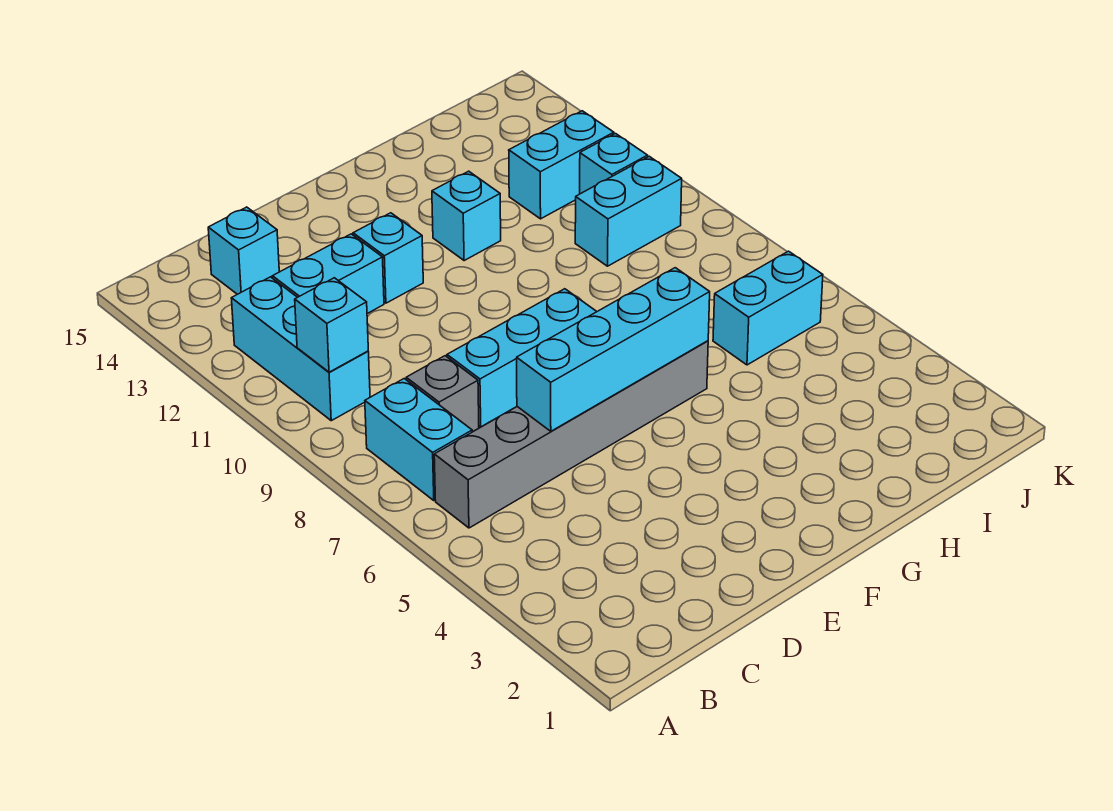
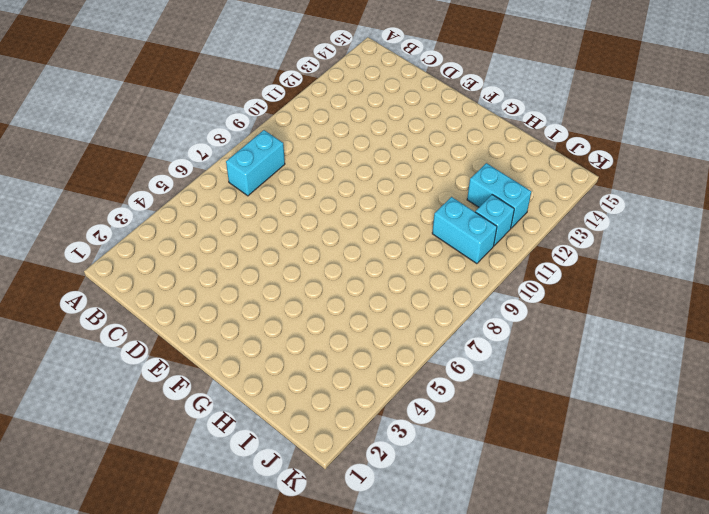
none -> grey brick B6:G6 level 1
none -> cyan brick B10:B12 level 1
none -> grey brick C8 level 1

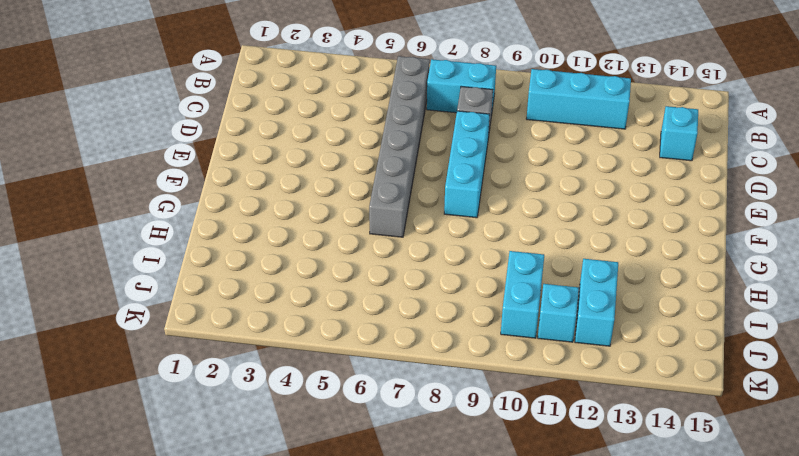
none -> cyan brick C12:D12 level 1
none -> cyan brick E12 level 1
none -> cyan brick G12 level 1

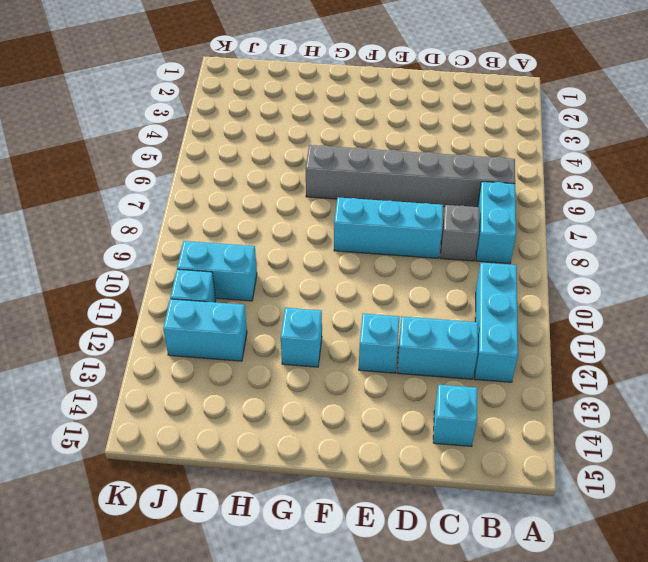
none -> cyan brick I6:J6 level 1
none -> cyan brick B10 level 2
none -> cyan brick D6:G6 level 2

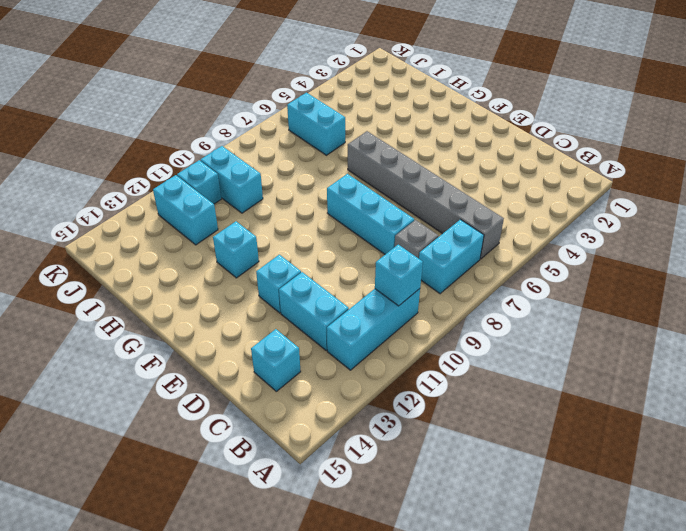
none -> cyan brick D6:G6 level 2

